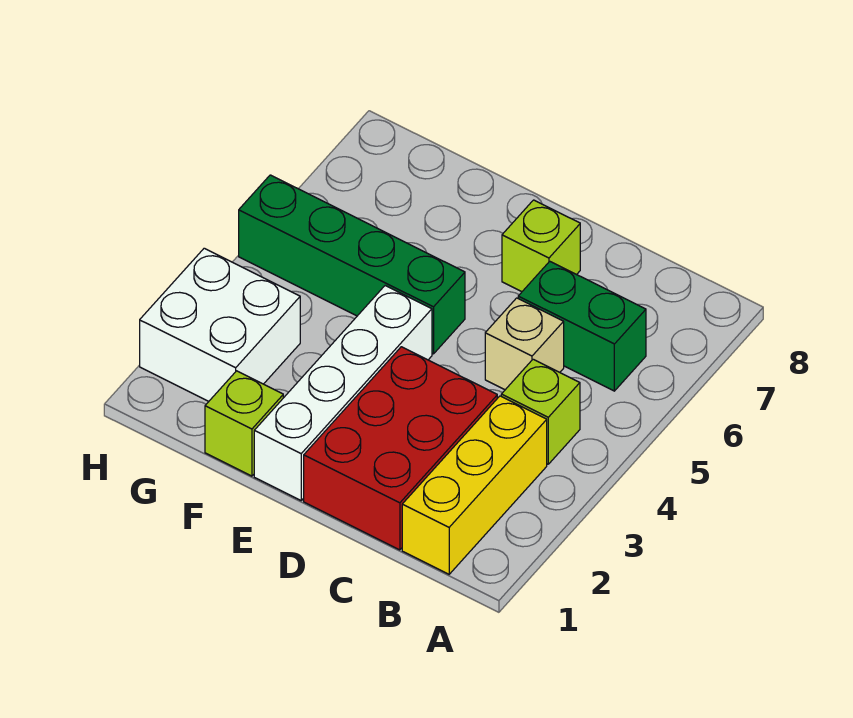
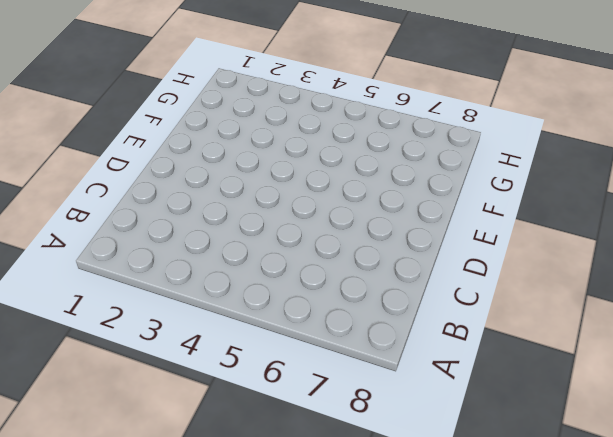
none -> yellow brick B1:B3 level 1
none -> lime brick B4 level 1

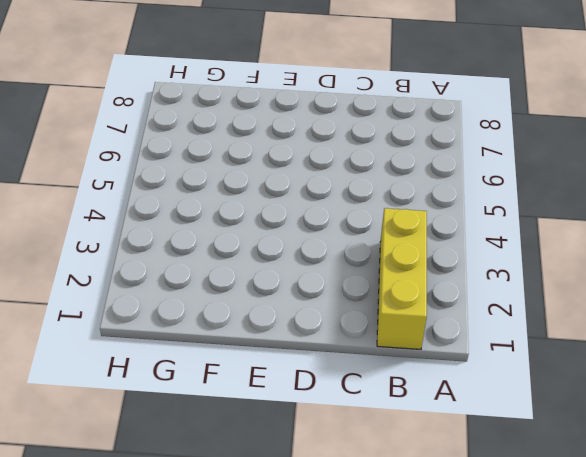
none -> lime brick B4 level 1
none -> green brick B6:C6 level 1

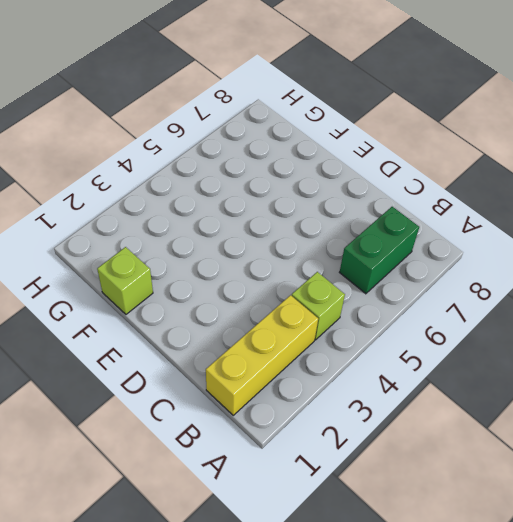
green brick B6:B7 level 1 -> green brick B6:C6 level 1
none -> red brick C1:D3 level 1
none -> tan brick C5 level 1

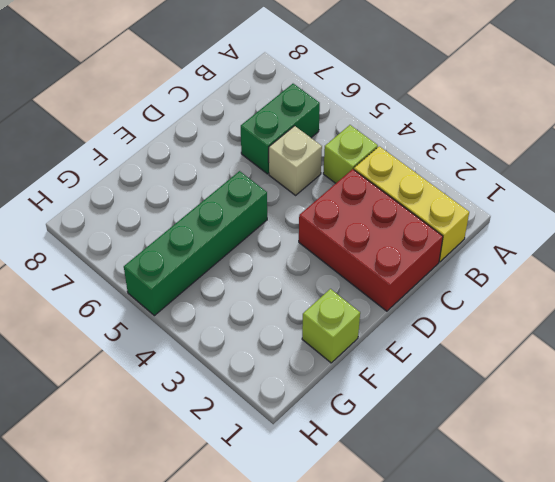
none -> lime brick D7 level 1
none -> white brick E1:E4 level 1

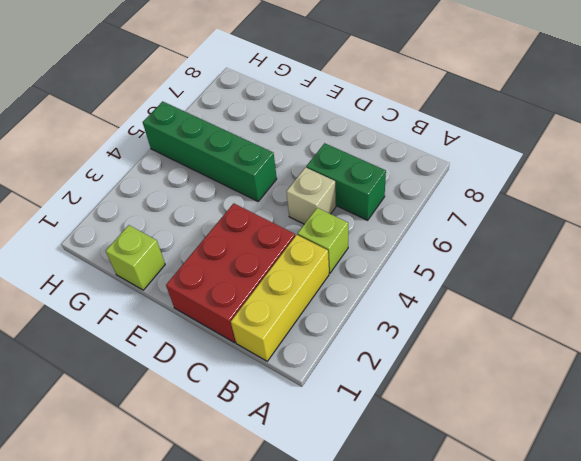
none -> lime brick D7 level 1
none -> white brick E1:E4 level 1

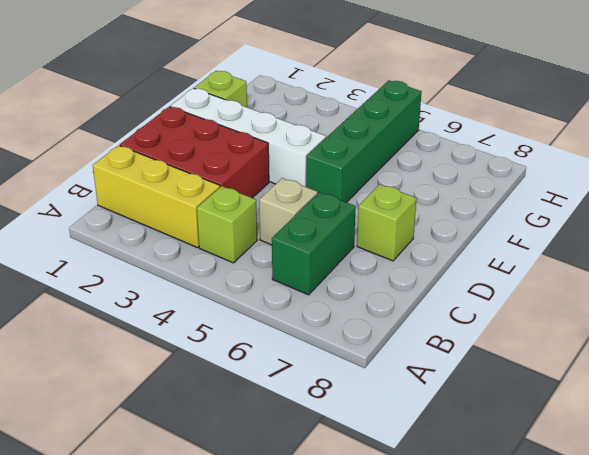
none -> white brick G2:H3 level 1

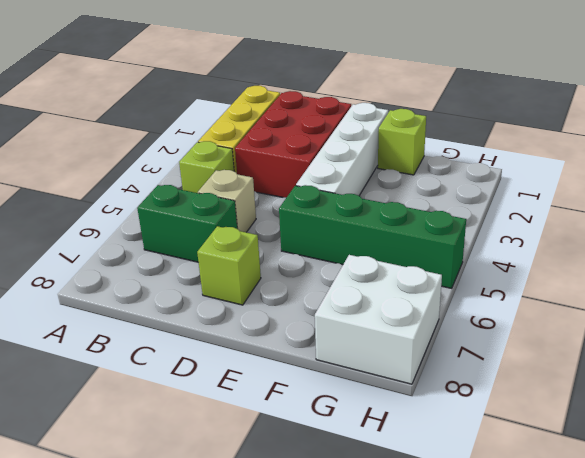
white brick G7:H8 level 1 -> white brick G2:H3 level 1

